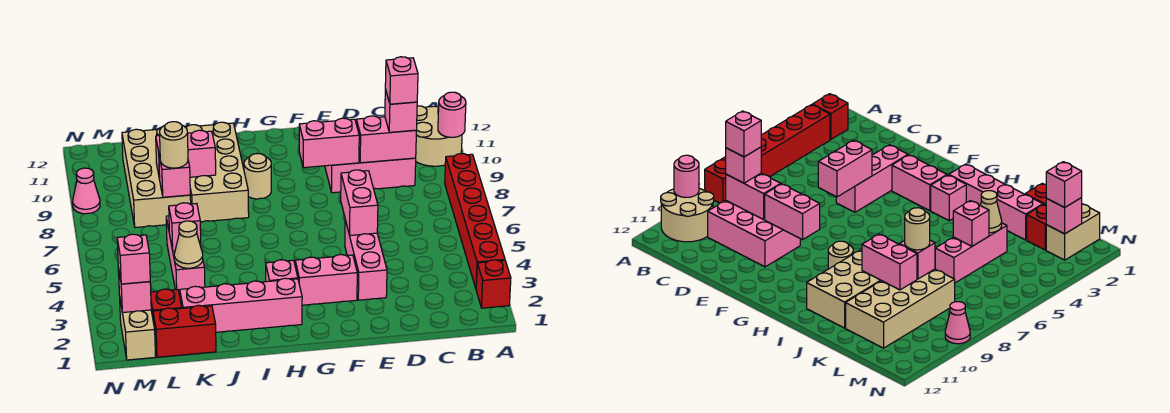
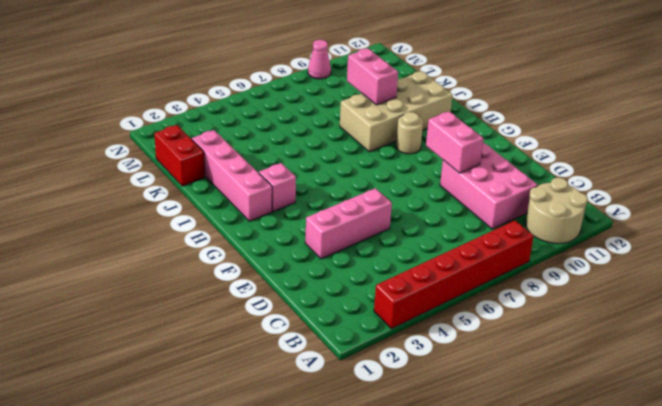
none -> red brick A2 level 1
none -> pink brick F3:G3 level 1
none -> pink brick K4:K6 level 1

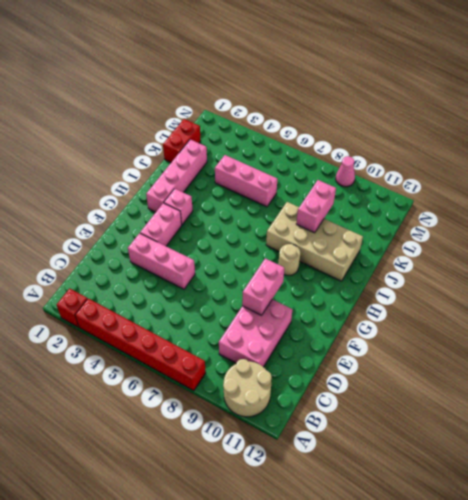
none -> tan brick K8:L11 level 1
none -> red brick L2 level 1
none -> tan brick M1:M2 level 1

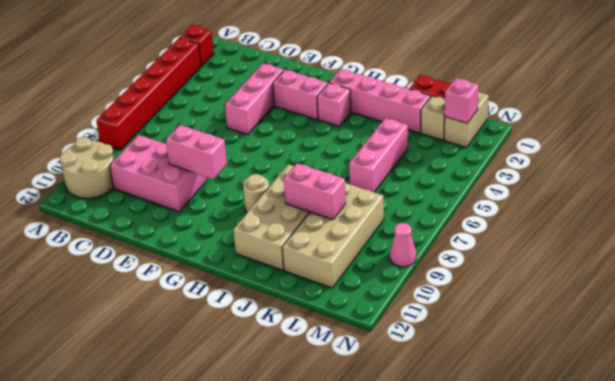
tan brick L2 level 1 -> red brick L2 level 1
none -> pink round brick A10 level 2
none -> pink brick C9:D9 level 2
none -> pink brick E5:E6 level 2

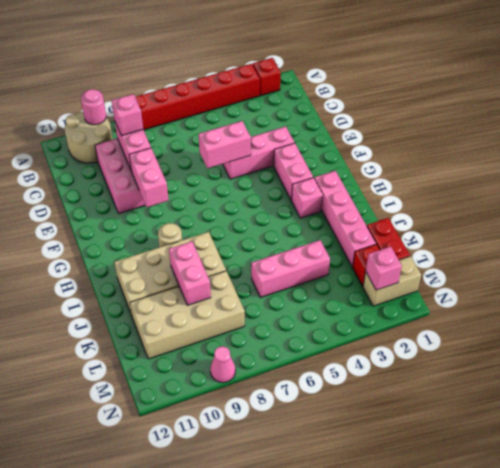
none -> tan cone K4 level 2
none -> pink brick K5 level 2
none -> pink brick K8 level 2

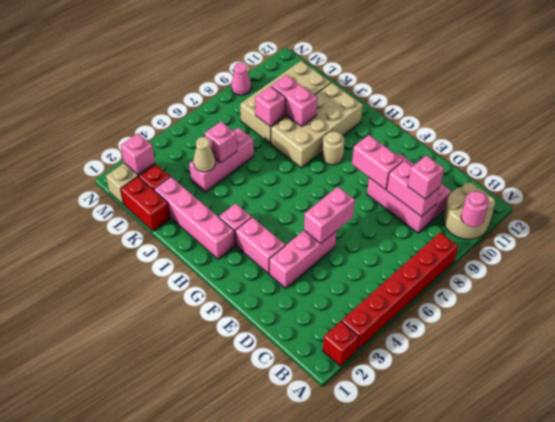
none -> tan round brick K8 level 3
none -> pink brick M2 level 3
none -> pink brick C9 level 4

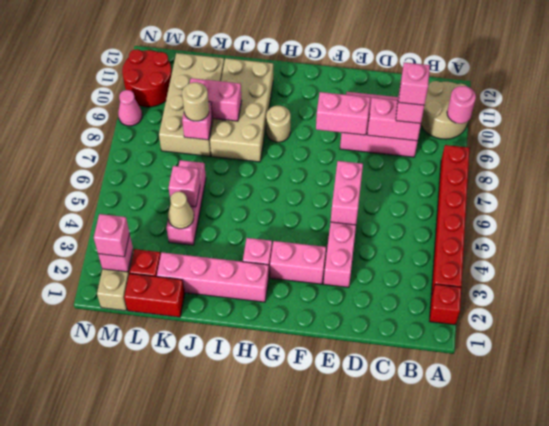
red round brick M10:N11 level 1 -> none

